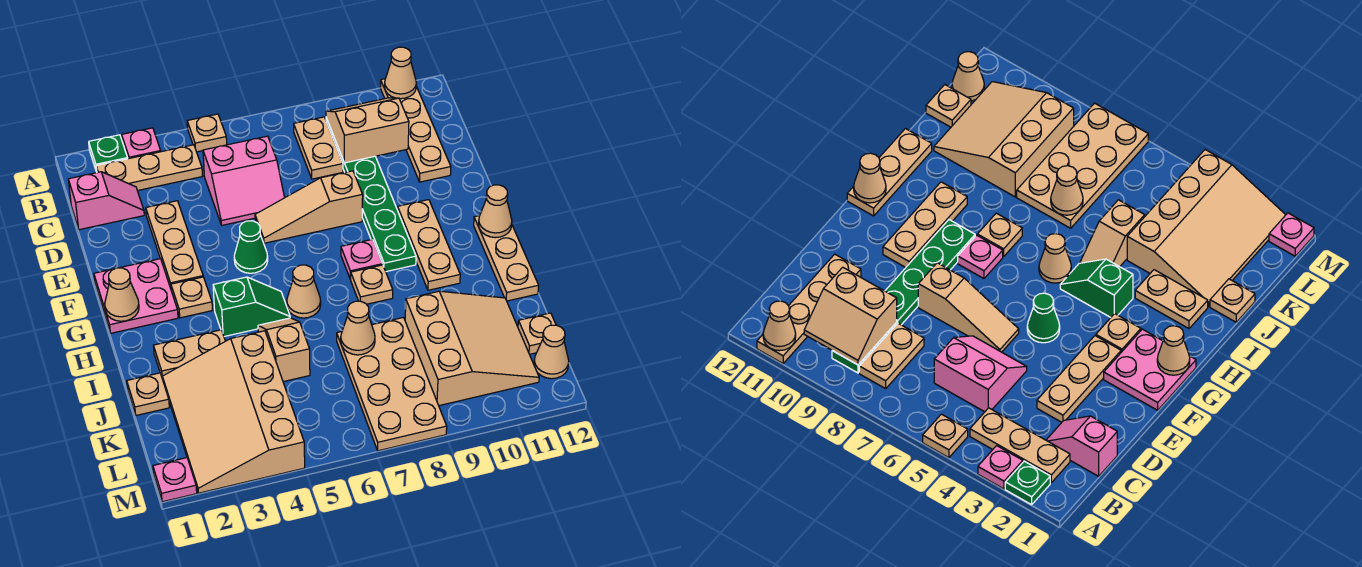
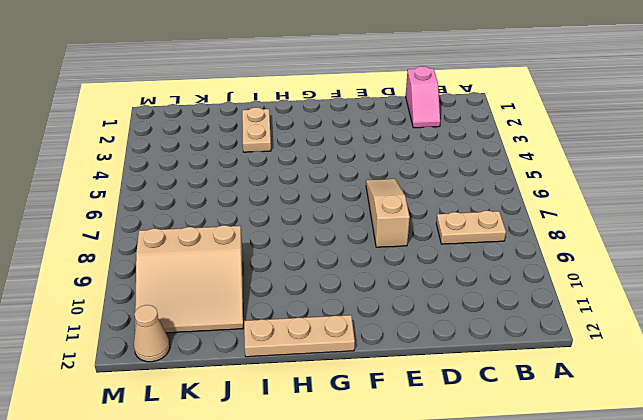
none -> green plate A2 level 1
none -> pink plate A3 level 1
none -> tan plate A5 level 1
none -> tan plate A11:D11 level 1

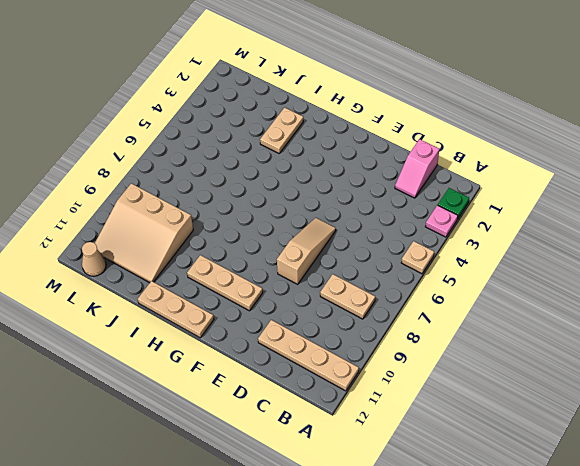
none -> tan plate B2:B4 level 1
none -> green plate B9:G9 level 1
none -> pink slope C5:D6 level 1 top C
none -> tan plate D3:F3 level 1

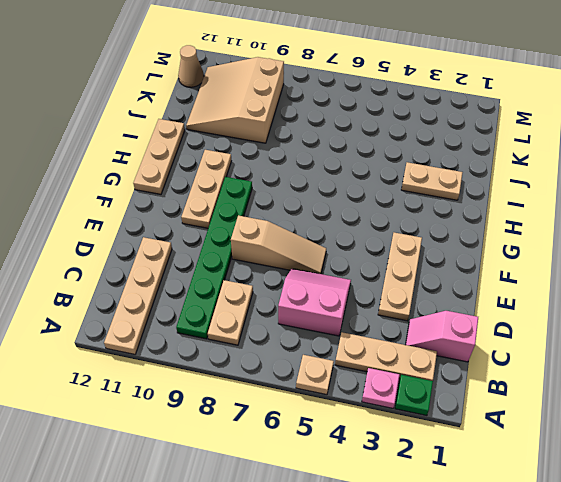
none -> pink plate F1:G2 level 1
none -> green cone F5 level 1
none -> tan plate G3 level 1
none -> pink plate G8 level 1

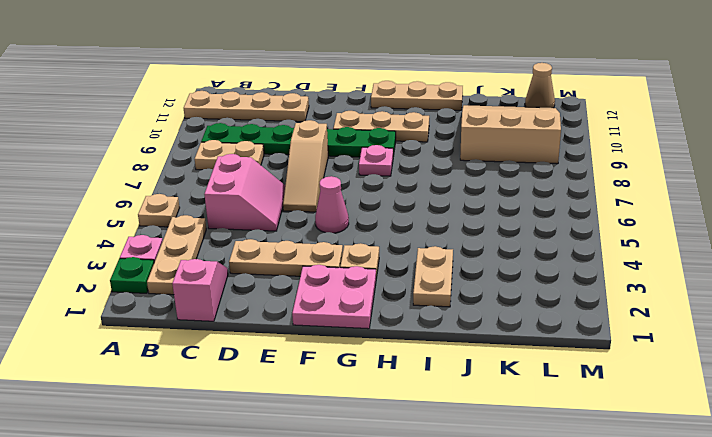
pink cone F5 level 1 -> green cone F5 level 1
none -> green slope H4:H5 level 1 top 4
none -> tan cone H6 level 1
none -> tan plate H8 level 1
none -> tan slope I5:J5 level 1 top J

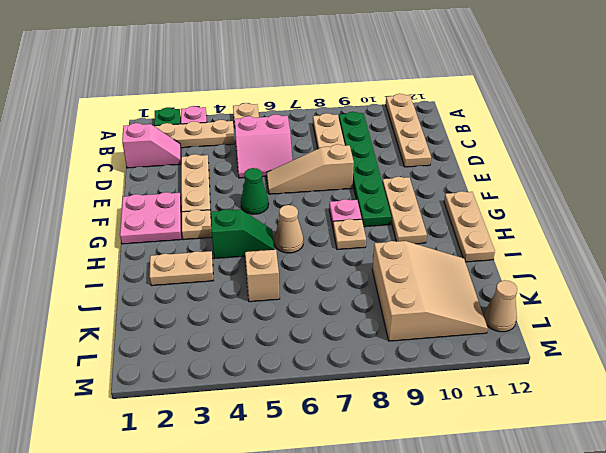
none -> tan plate J1 level 1
none -> tan slope J2:M4 level 1 top 4
none -> tan plate J7:M8 level 1
none -> tan plate K12 level 1

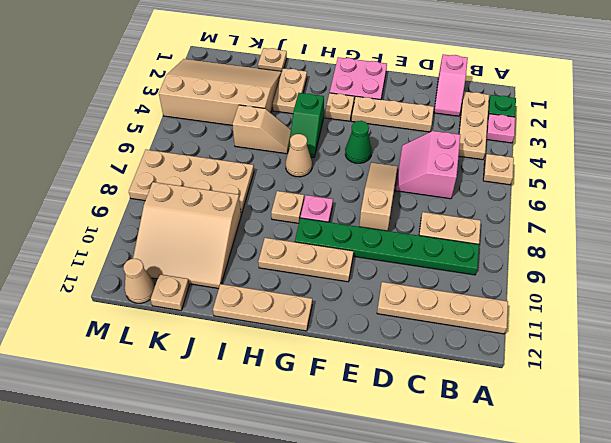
none -> pink plate M1 level 1
none -> tan cone A11 level 2
none -> tan slope B9:C10 level 2 top C
none -> tan cone G1 level 2

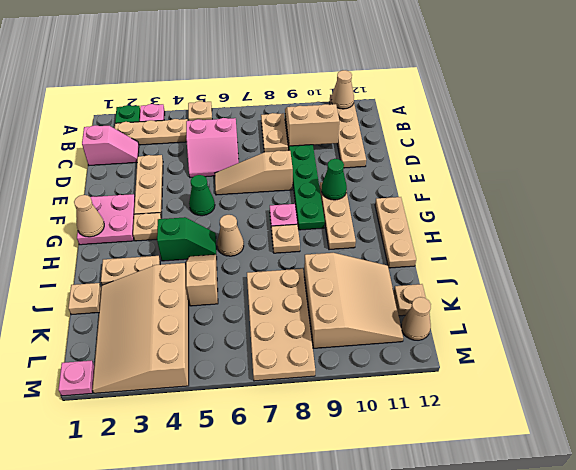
green cone F10 level 2 -> none
none -> tan cone G12 level 2
none -> tan cone J7 level 2

